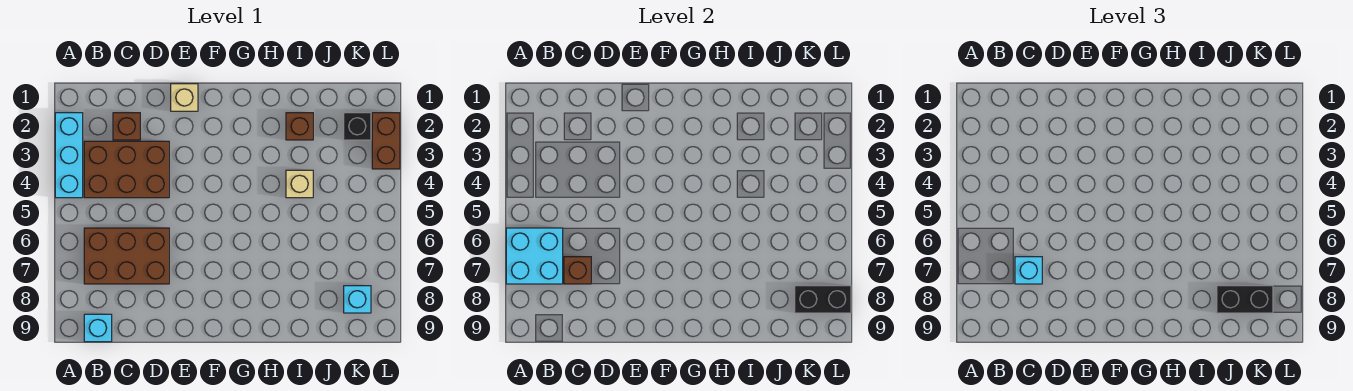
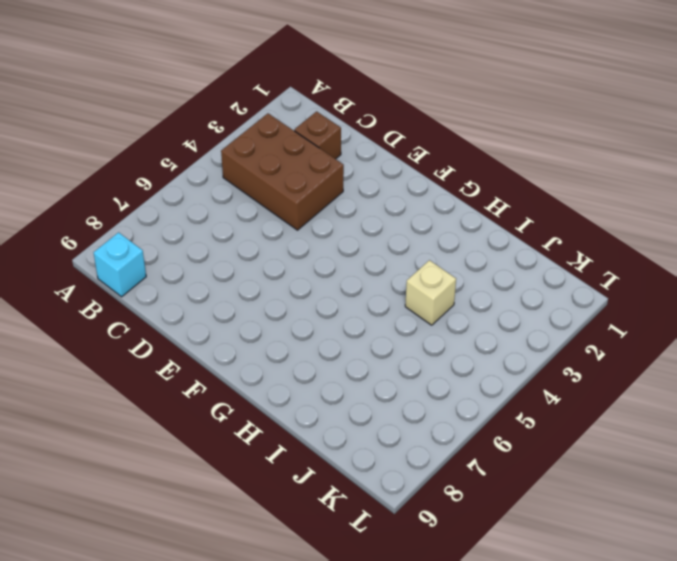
none -> cyan brick A2:A4 level 1
none -> brown brick B6:D7 level 1
none -> tan brick E1 level 1

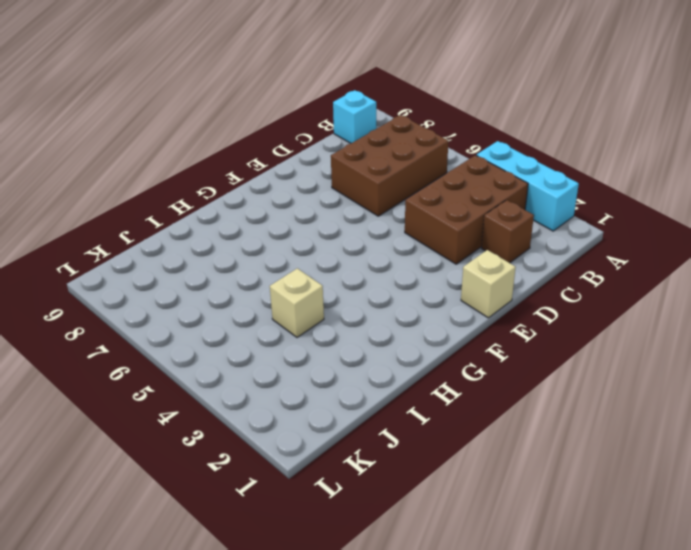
none -> brown brick I2 level 1
none -> black brick K2 level 1
none -> cyan brick K8 level 1

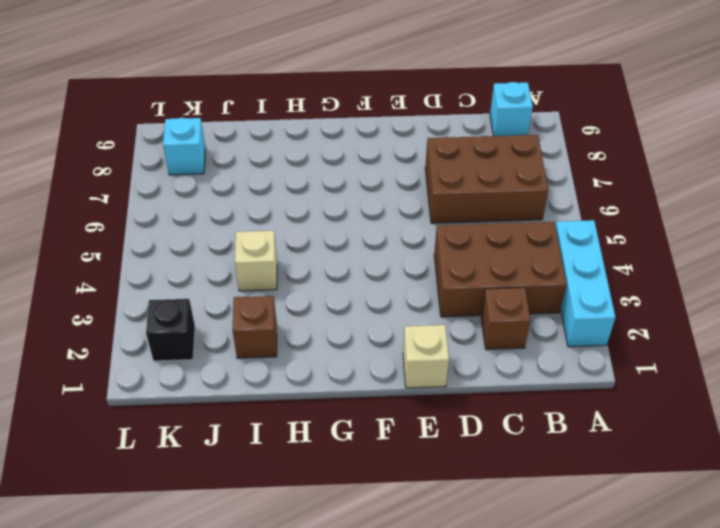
none -> brown brick L2:L3 level 1
none -> cyan brick A6:B7 level 2
none -> brown brick C7 level 2

